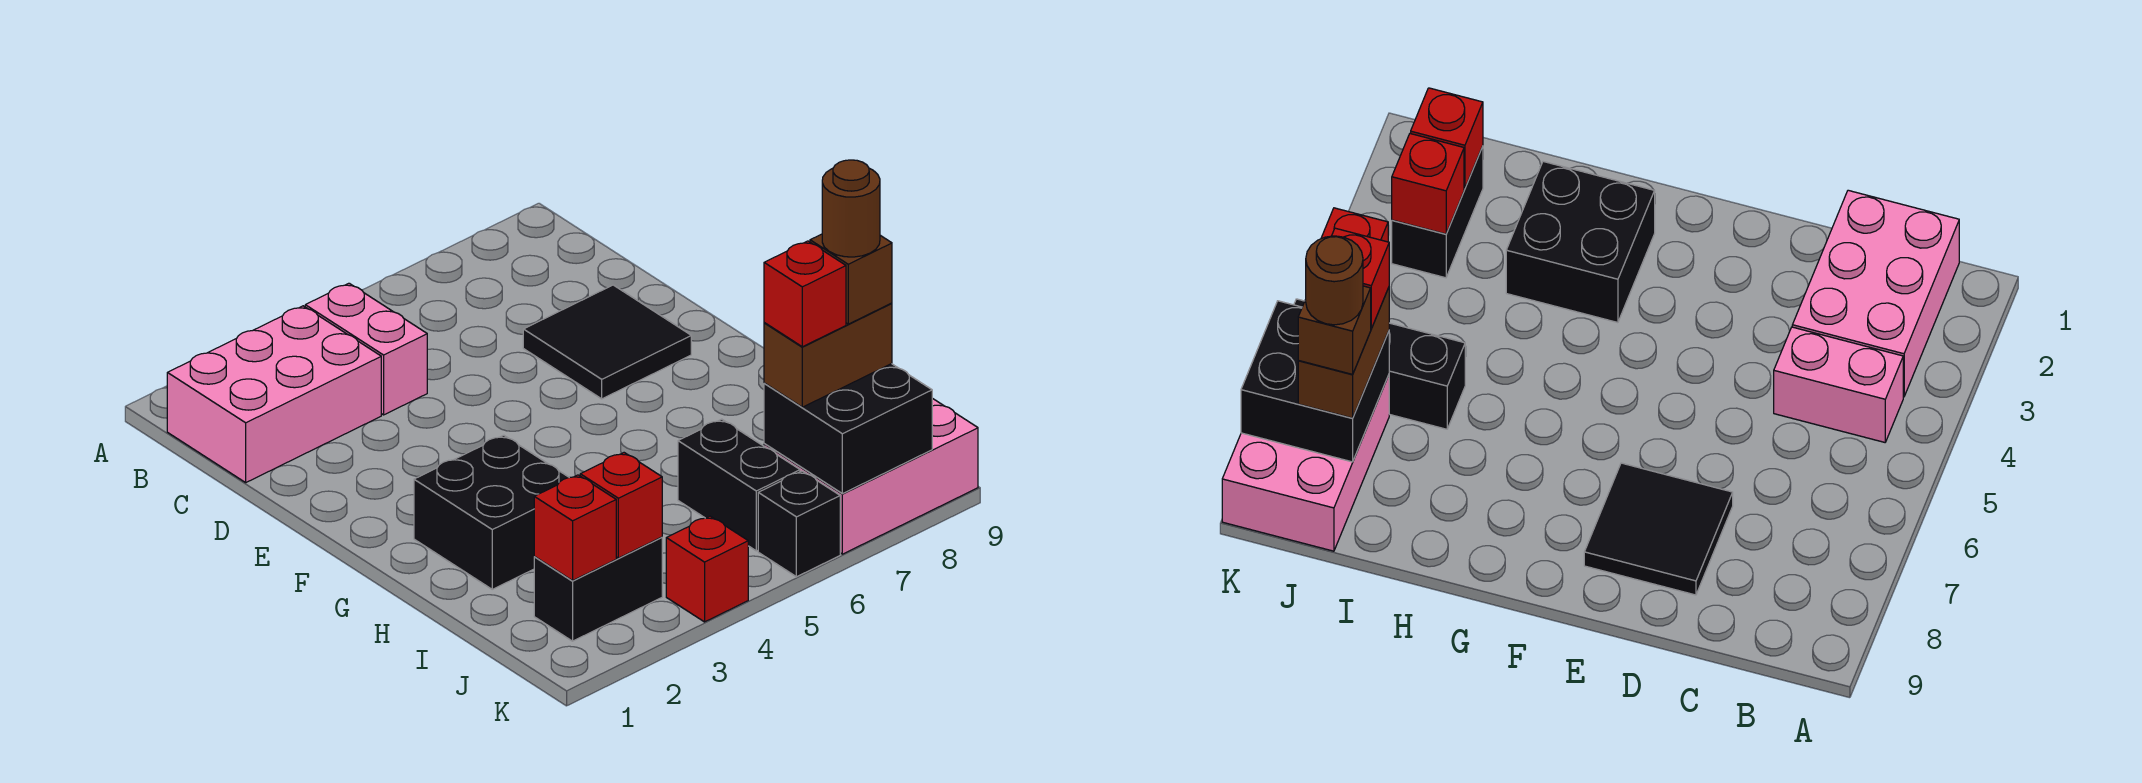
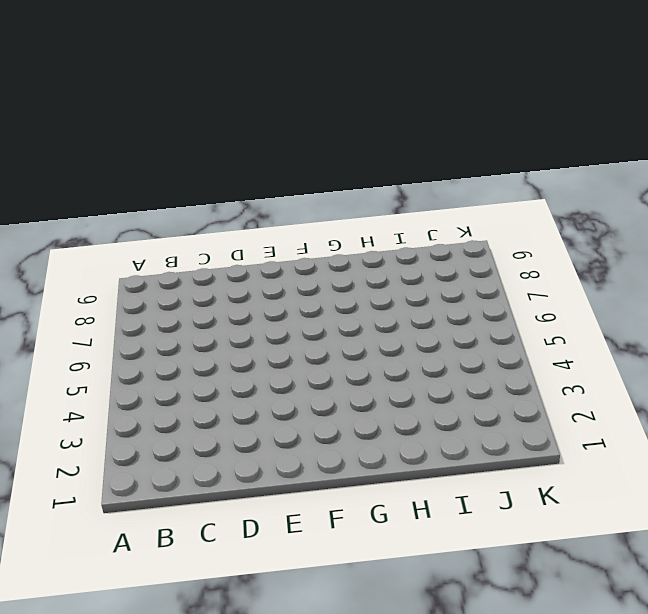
none -> pink brick B1:C3 level 1
none -> pink brick B4:C4 level 1
none -> black tile D7:E8 level 1

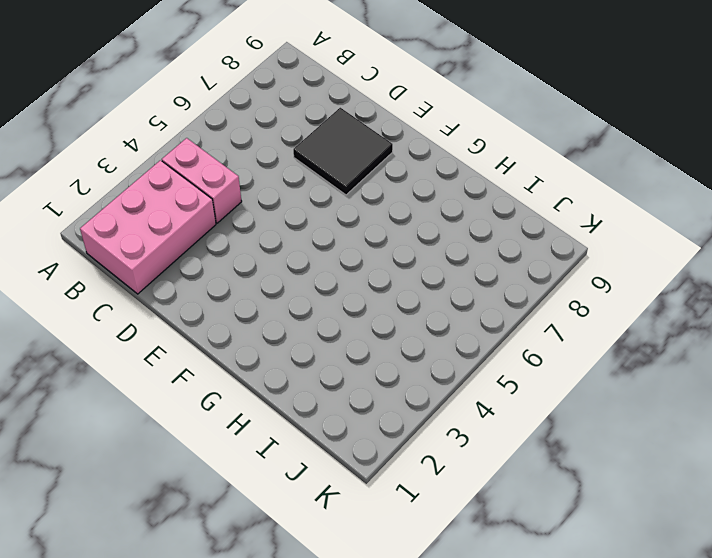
none -> black brick G2:H3 level 1
none -> black brick I6:J6 level 1
none -> black brick J2:J3 level 1

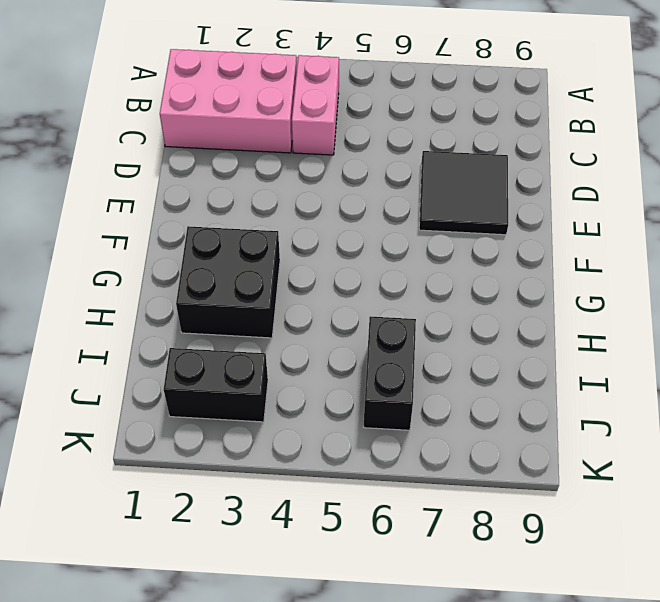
none -> pink brick J7:K9 level 1
none -> red brick K4 level 1
none -> black brick K6 level 1

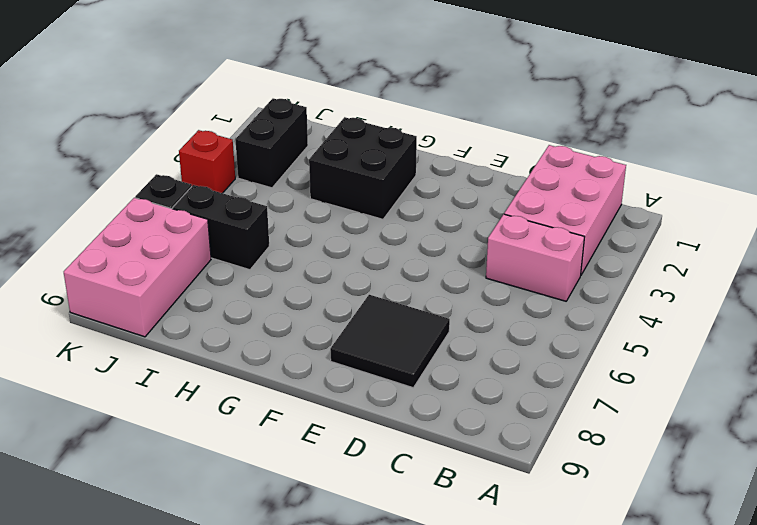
none -> red brick J2 level 2
none -> red brick J3 level 2
none -> black brick J7:K8 level 2

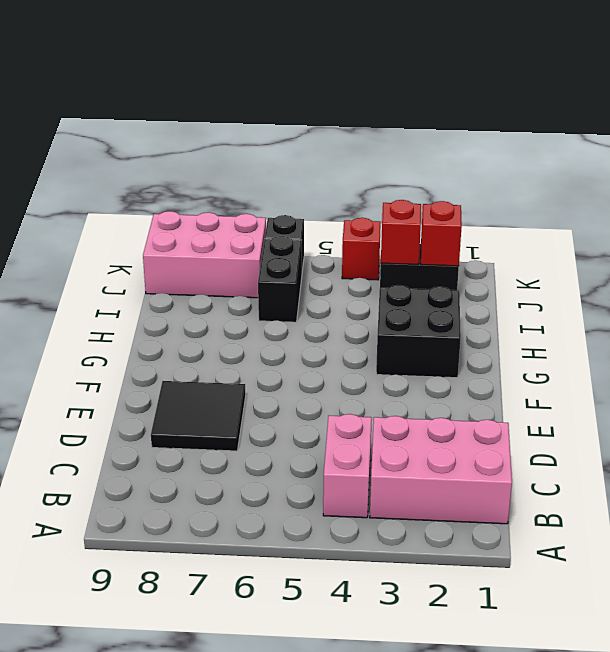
none -> black brick J7:K8 level 2
none -> brown brick J7:J8 level 3
none -> red brick J7 level 4

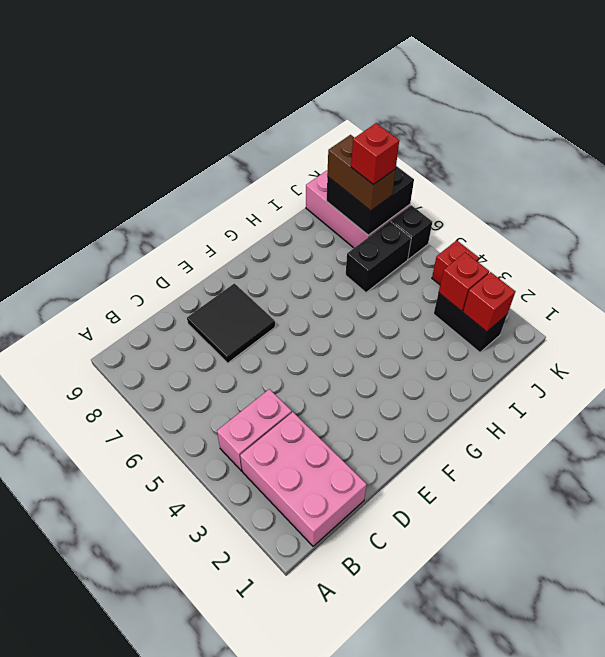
none -> black brick G2:H3 level 1
none -> brown brick J8 level 4
none -> brown round brick J8 level 5

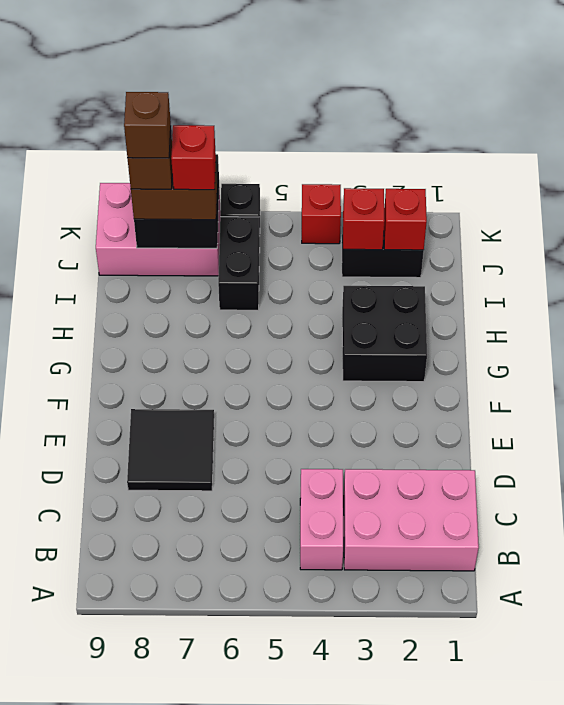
brown brick J8 level 5 -> brown round brick J8 level 5

